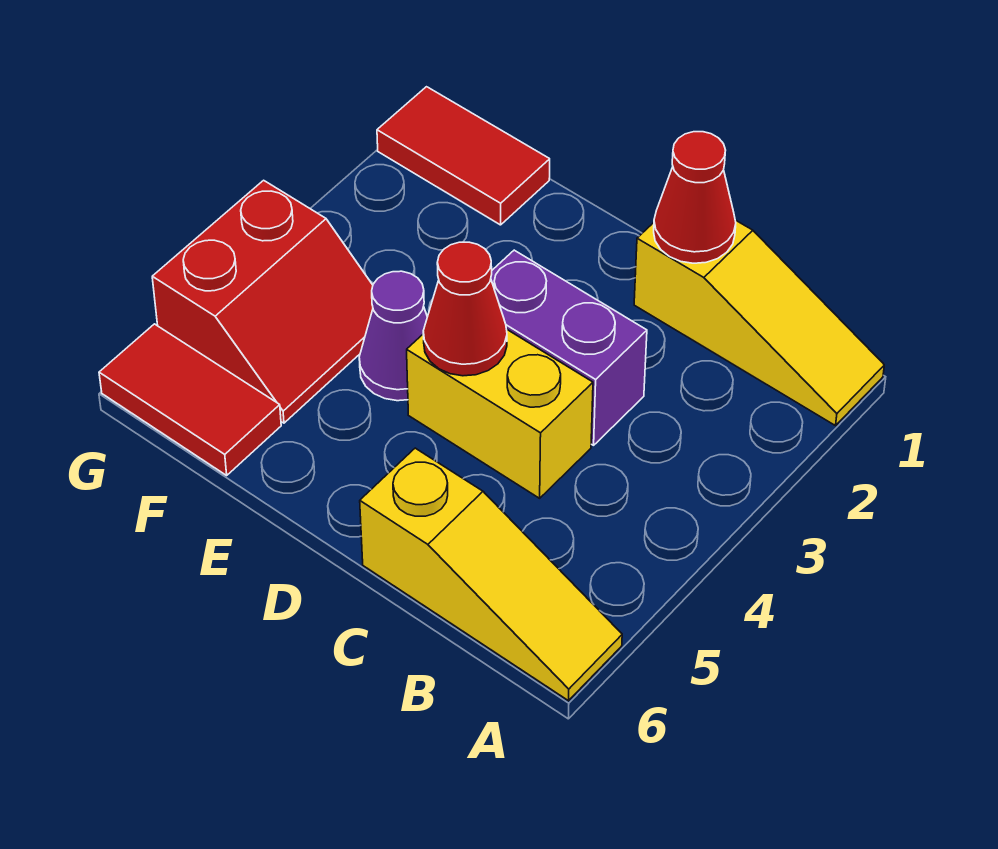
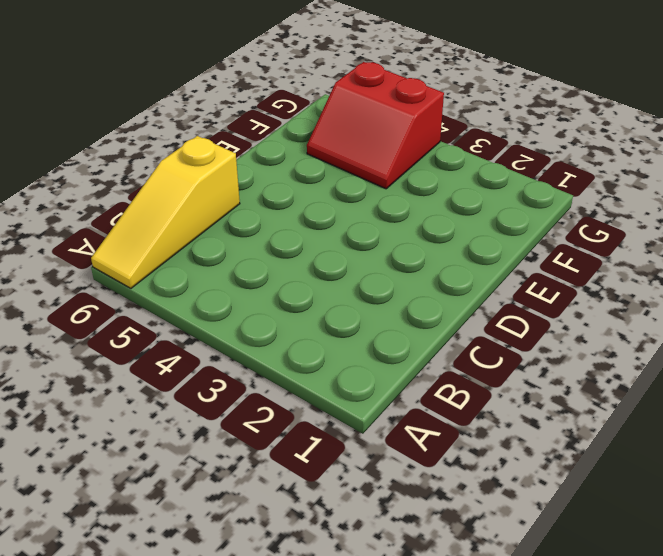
none -> yellow slope A1:C1 level 1 top C
none -> purple brick C3:D3 level 1

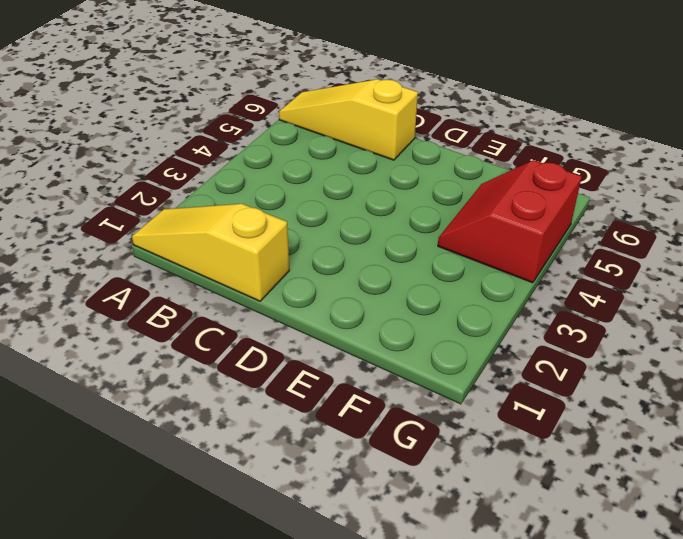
none -> purple brick C3:D3 level 1
none -> yellow brick C4:D4 level 1

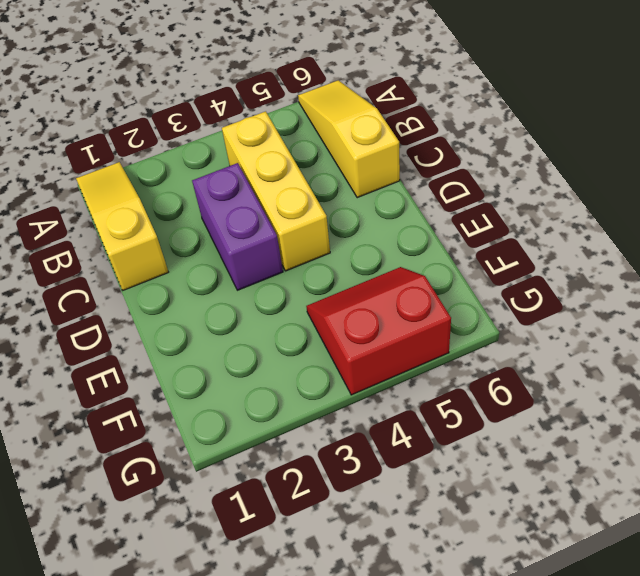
yellow brick B4:D4 level 1 -> yellow brick C4:D4 level 1
none -> purple cone E4 level 1
none -> red tile F1:G1 level 1

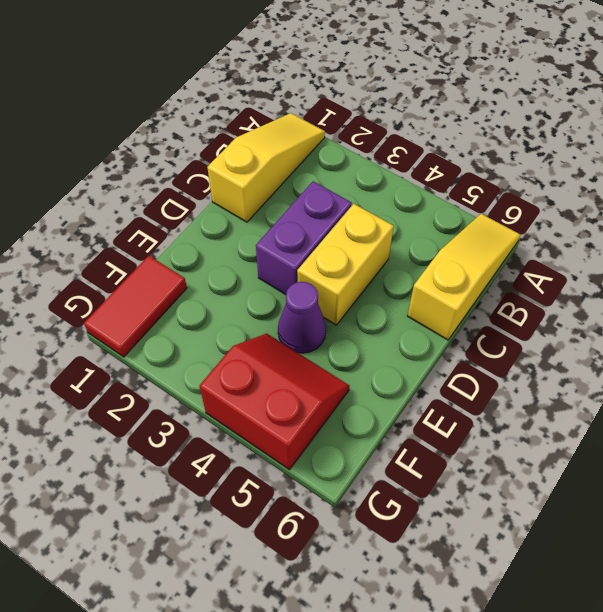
none -> red tile F6:G6 level 1
none -> red cone C1 level 2

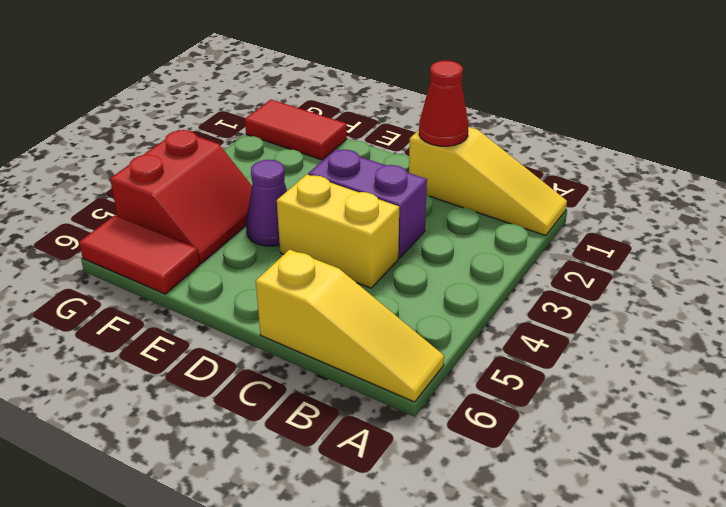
none -> red cone D4 level 2

